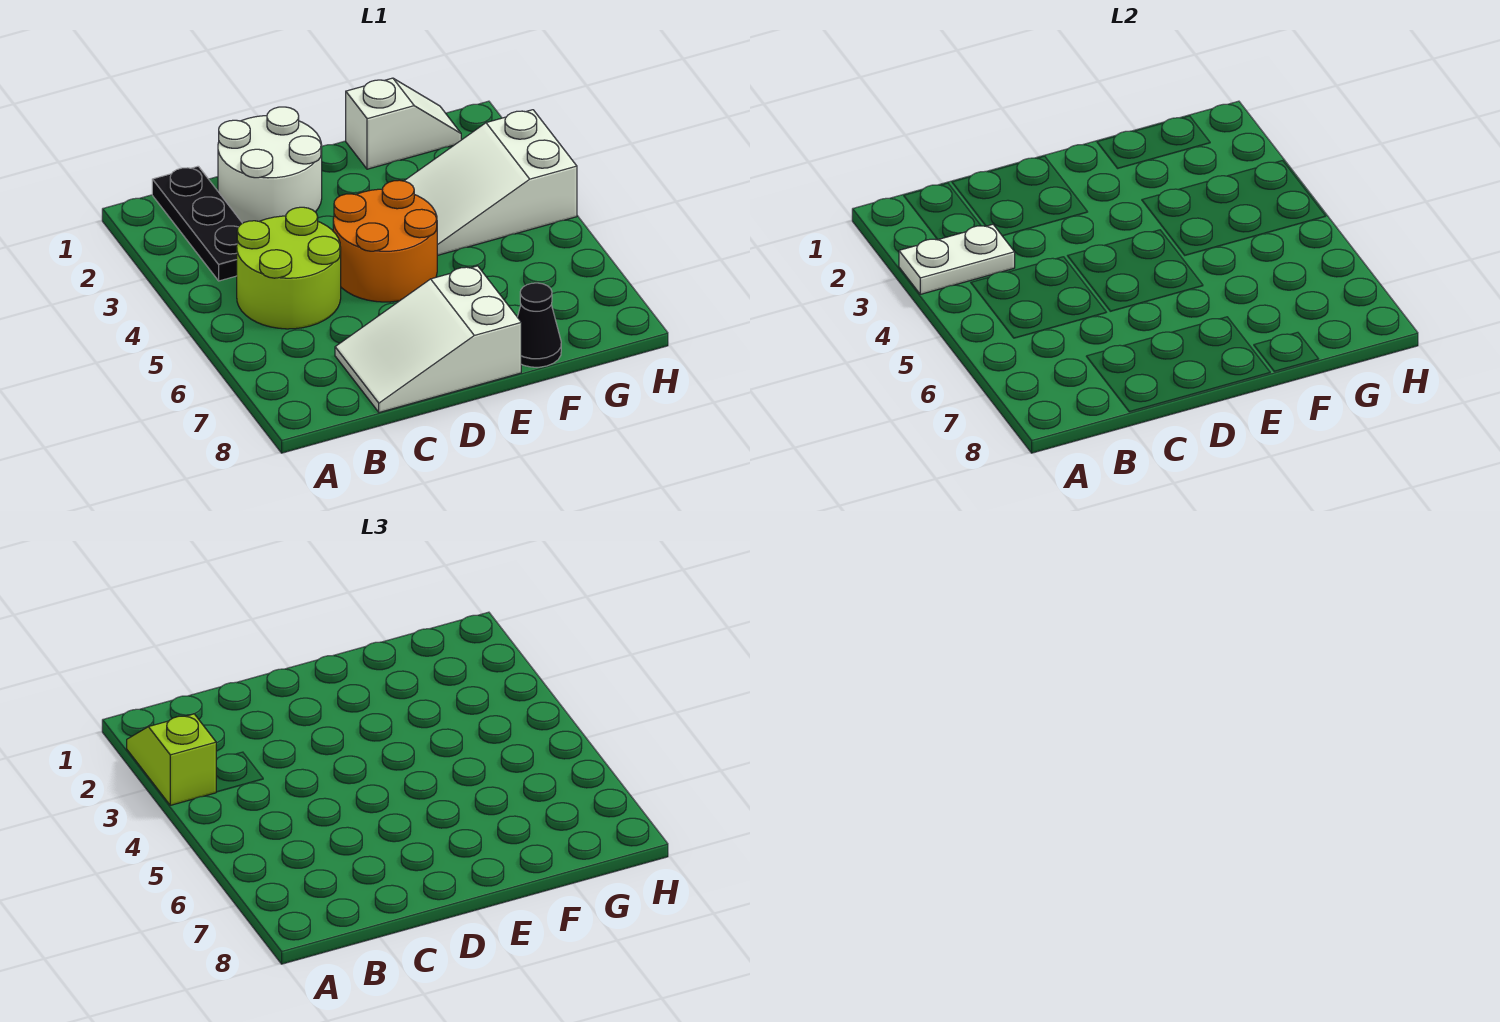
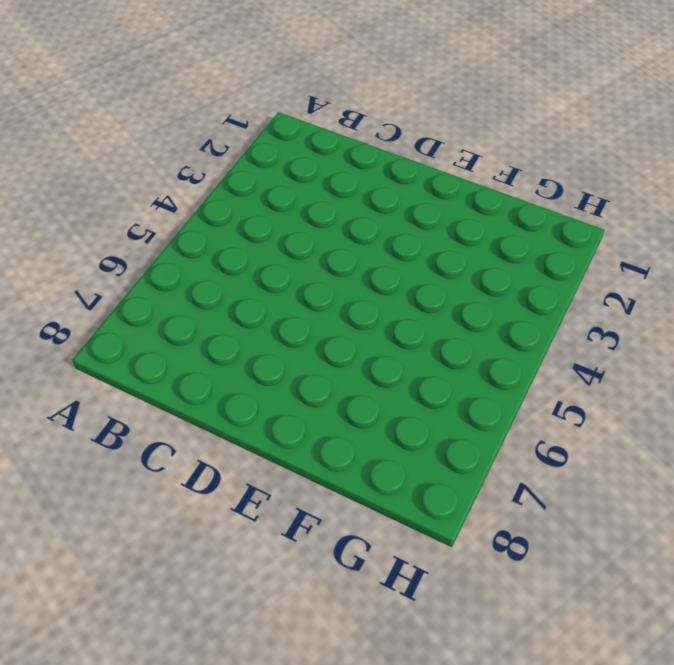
none -> black plate B1:B3 level 1
none -> lime round brick B4:C5 level 1

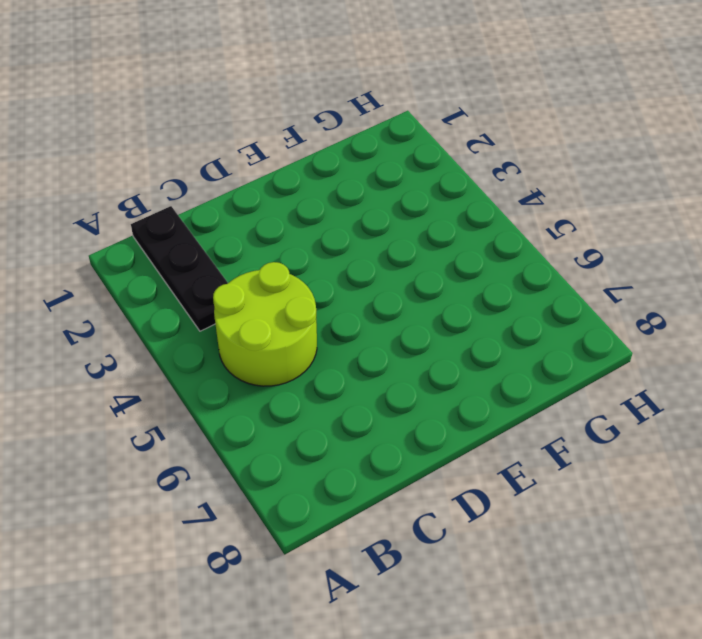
none -> white round brick C1:D2 level 1
none -> white slope C7:E8 level 1 top E

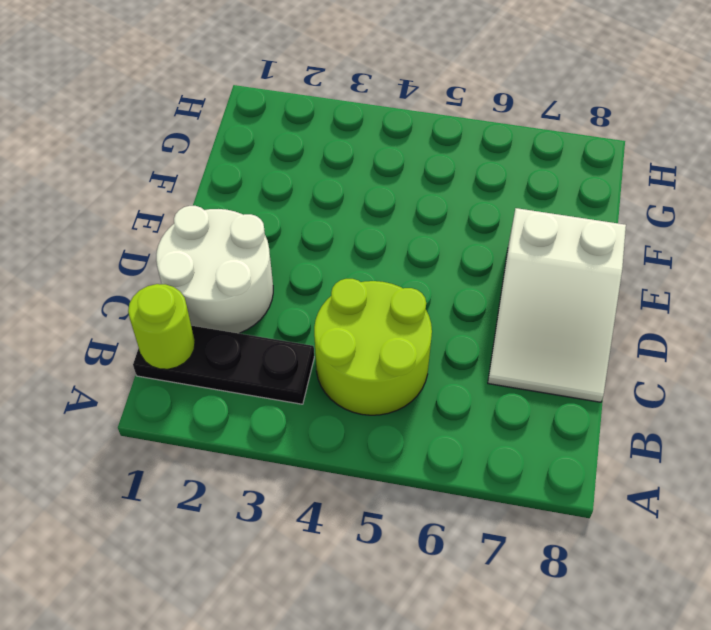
lime round brick B1 level 2 -> none
none -> orange round brick D4:E5 level 1
none -> white slope F1:G1 level 1 top F

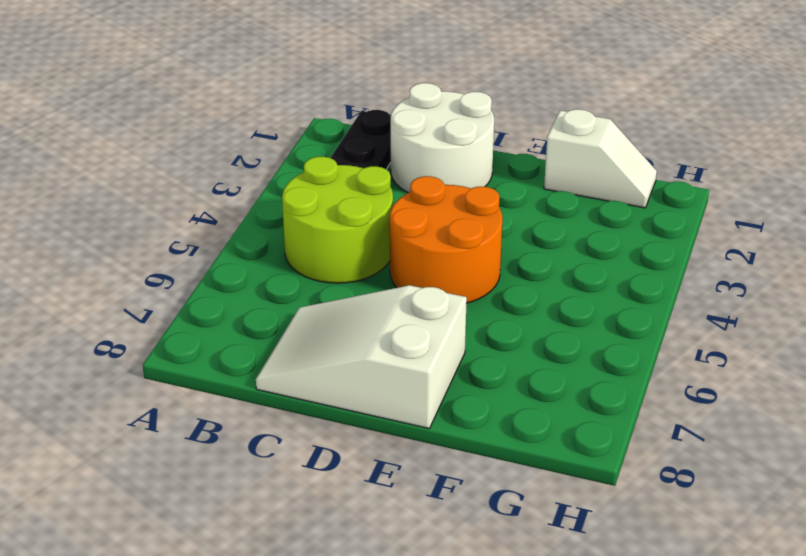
none -> white slope F3:H4 level 1 top H
none -> black cone F8 level 1

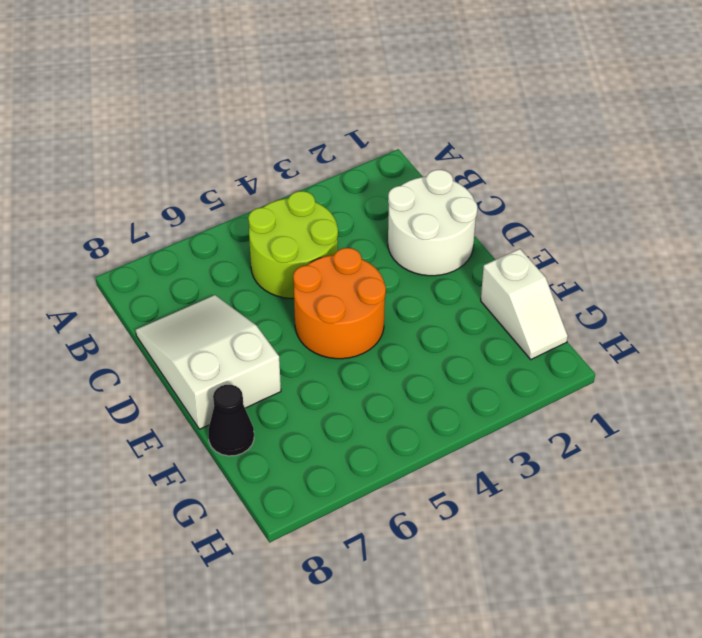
none -> black plate B1:B3 level 1
none -> white slope F3:H4 level 1 top H

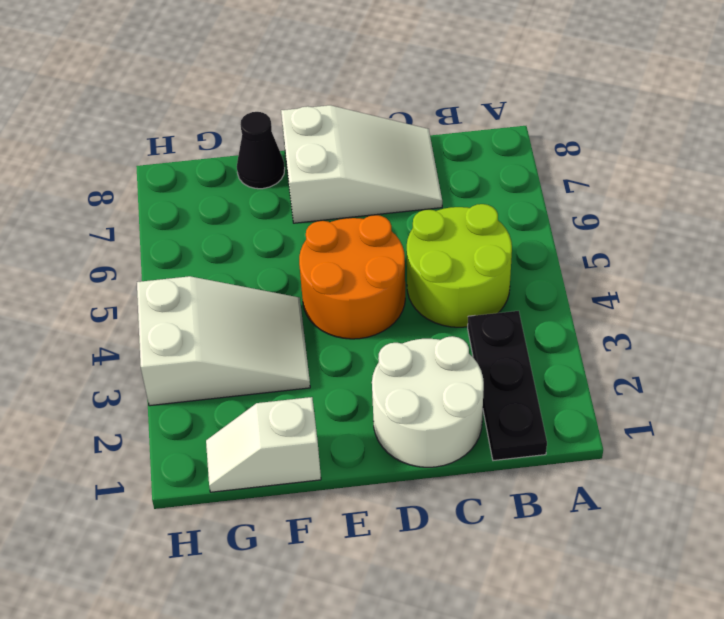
none -> white plate A3:B3 level 2
none -> lime slope A2:A3 level 3 top 3

